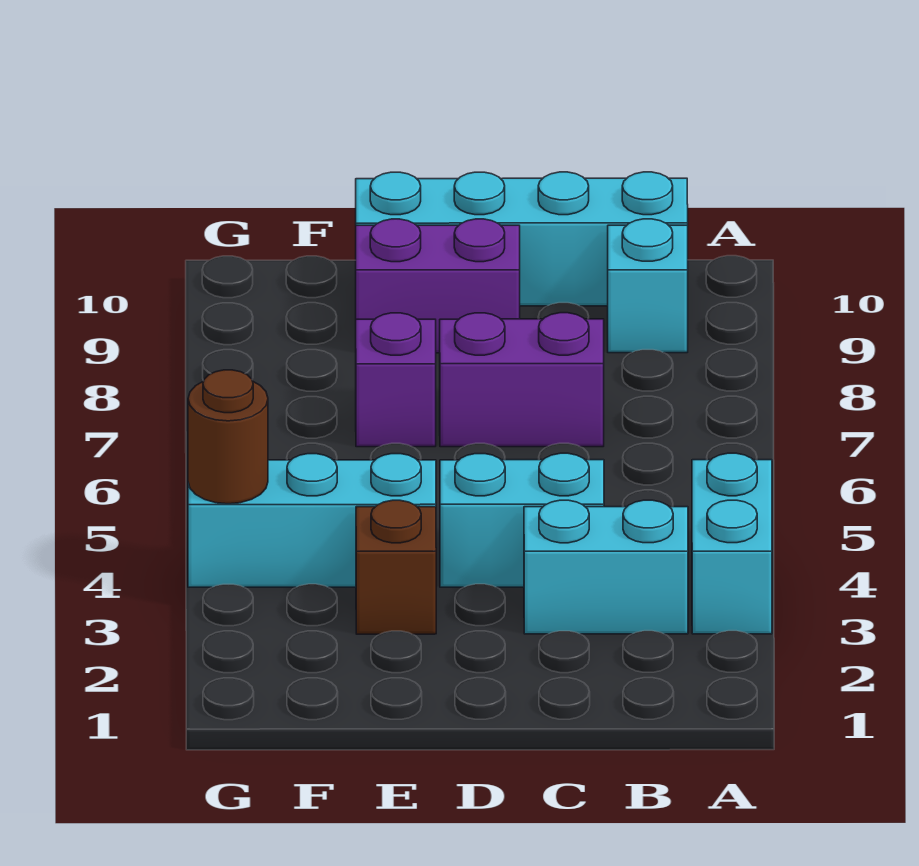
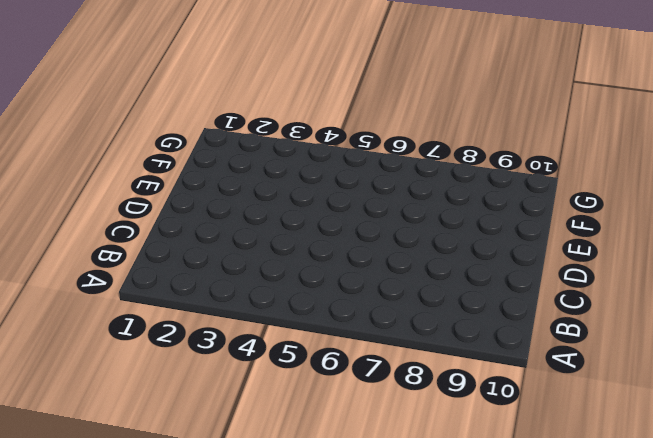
none -> cyan brick A3:A4 level 1
none -> cyan brick B3:C3 level 1

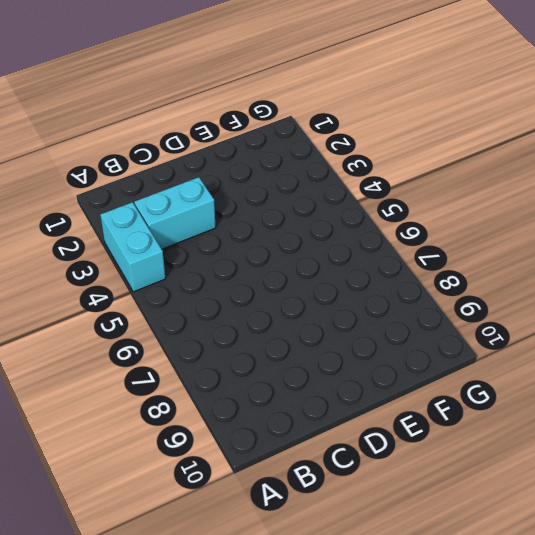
none -> cyan brick B9 level 1
none -> cyan brick B10:E10 level 1

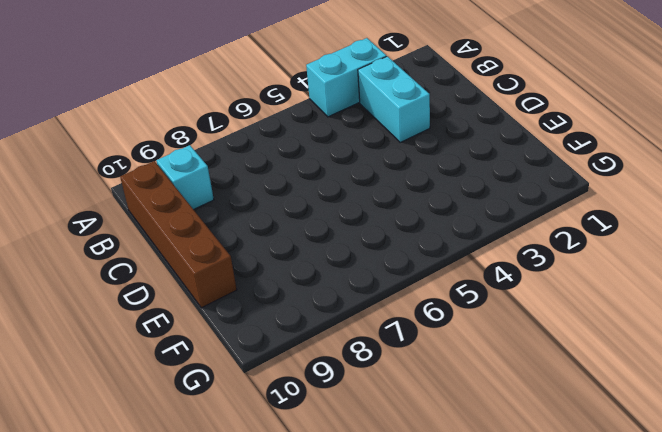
brown brick B10:E10 level 1 -> cyan brick B10:E10 level 1
none -> cyan brick C4:D4 level 1
none -> purple brick C7:D7 level 1

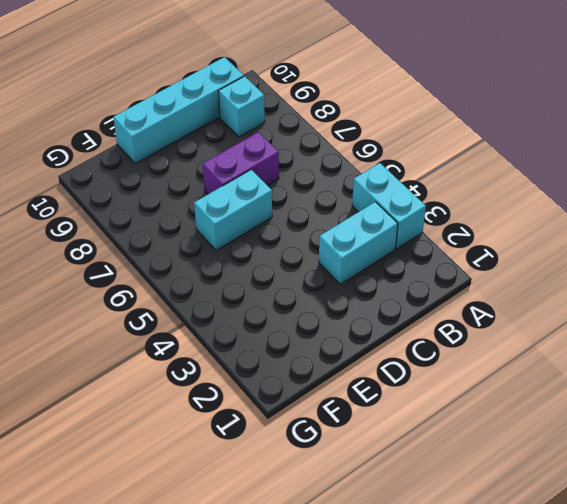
cyan brick D6:E6 level 1 -> cyan brick C4:D4 level 1
none -> purple brick D9:E9 level 1
none -> brown brick E3 level 1

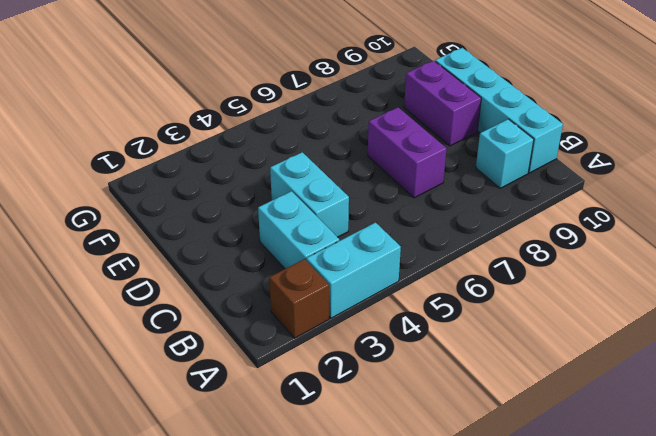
brown brick A2 level 1 -> brown brick E3 level 1
none -> cyan brick E4:G4 level 1
none -> purple brick E7 level 1

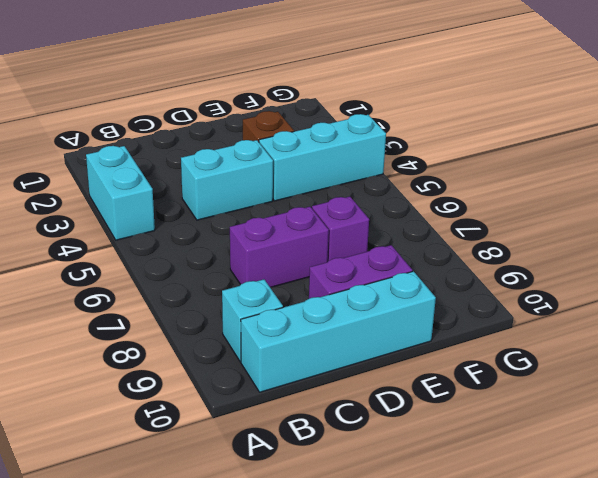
none -> cyan brick B3:C3 level 1
none -> brown round brick G4 level 2

